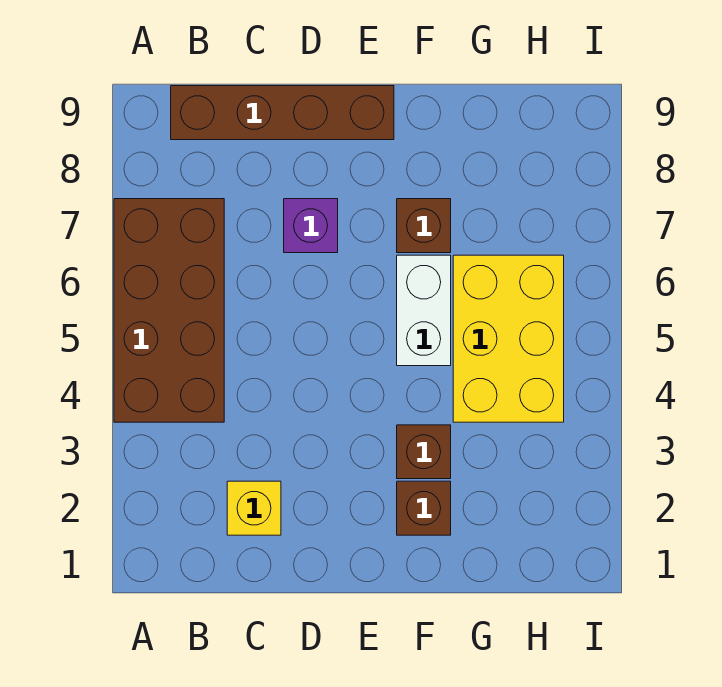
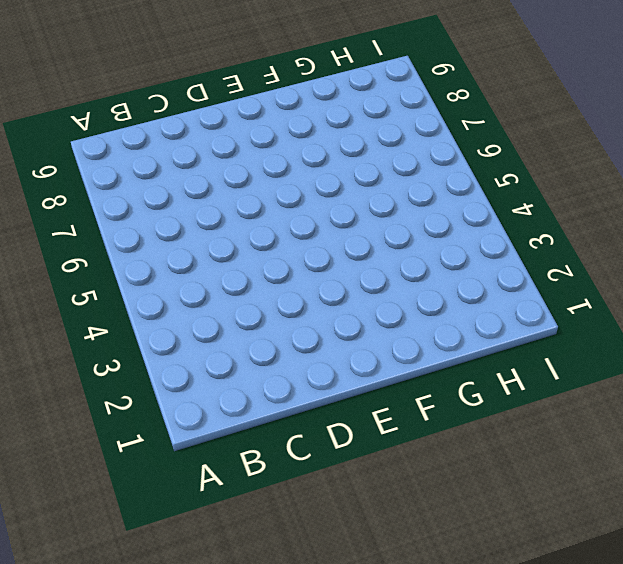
none -> brown brick A4:B7 level 1
none -> brown brick B9:E9 level 1

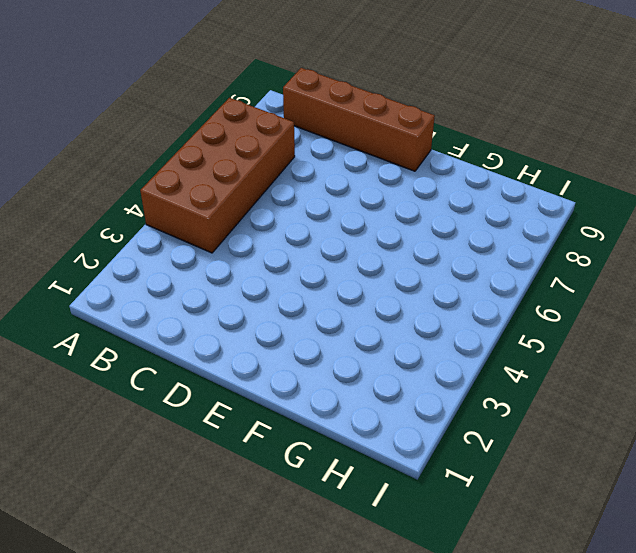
none -> yellow brick C2 level 1
none -> purple brick D7 level 1

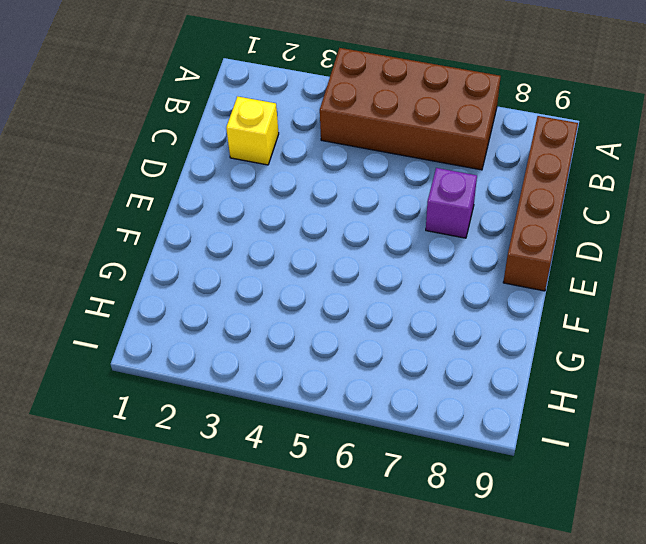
none -> brown brick F2 level 1
none -> brown brick F3 level 1

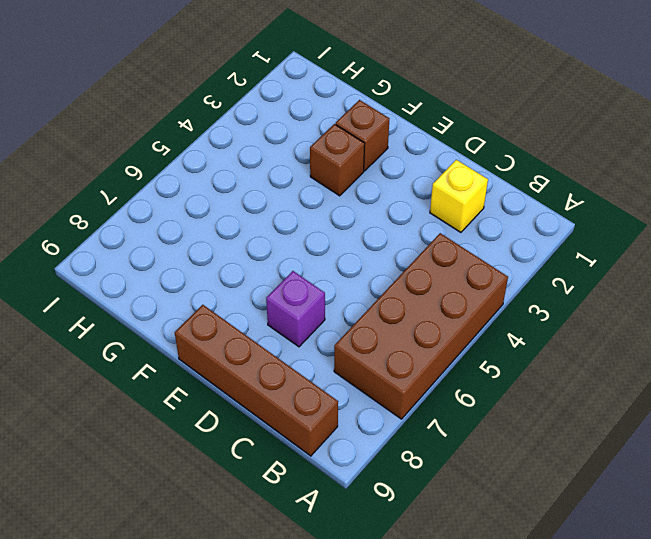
none -> white brick F5:F6 level 1
none -> brown brick F7 level 1

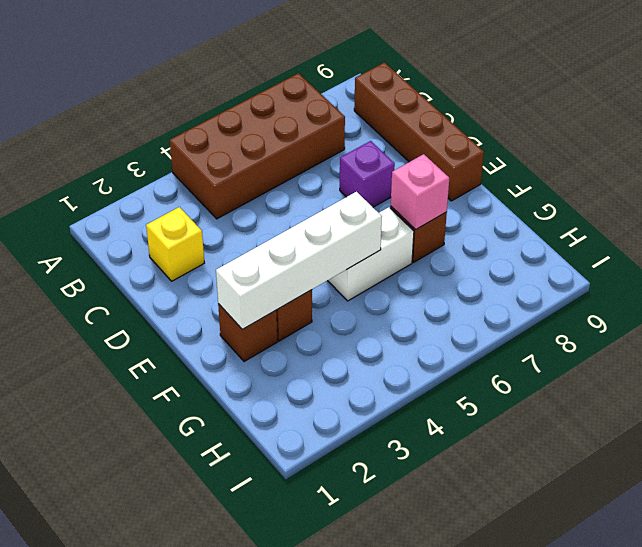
white brick F2:F5 level 2 -> none
pink brick F7 level 2 -> none
none -> yellow brick G4:H6 level 1

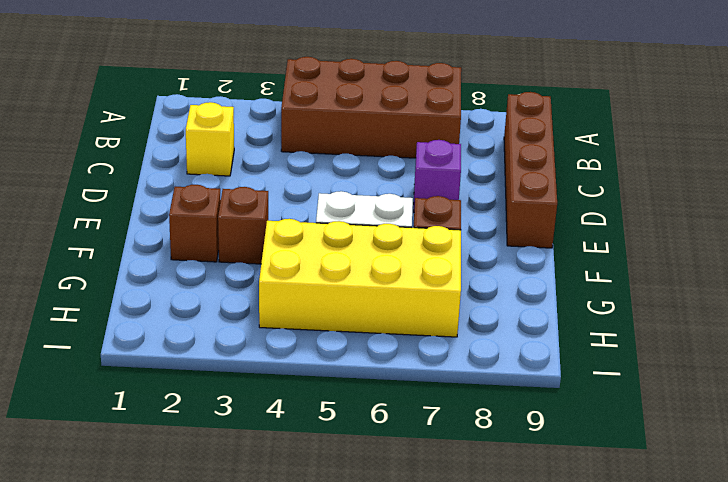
yellow brick G4:H7 level 1 -> yellow brick G4:H6 level 1

